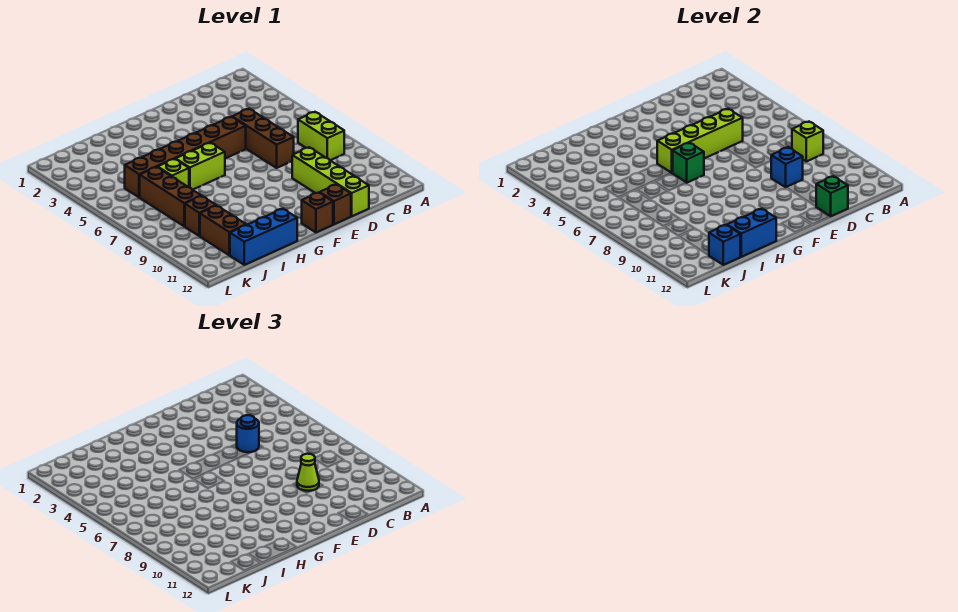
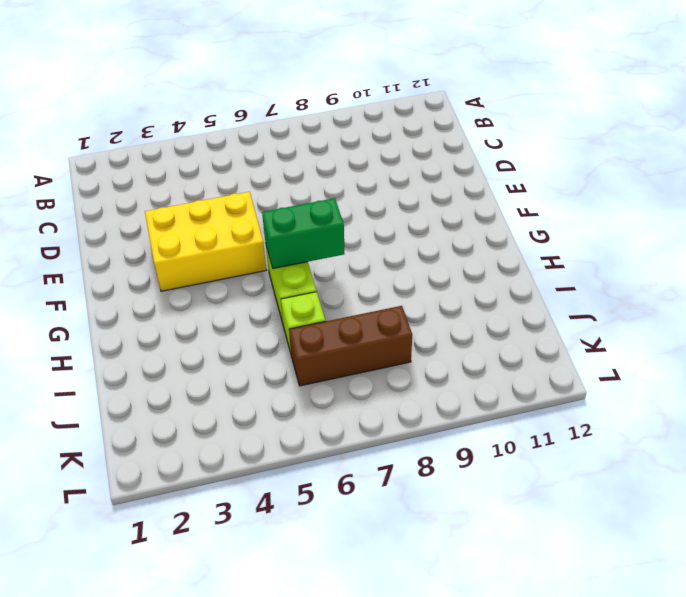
yellow brick E3:F5 level 1 -> brown brick E5:J5 level 1
green brick G6:G7 level 2 -> green brick G6 level 2
none -> lime brick B7:B8 level 1
none -> brown brick D5:D7 level 1
none -> lime brick D9:D12 level 1

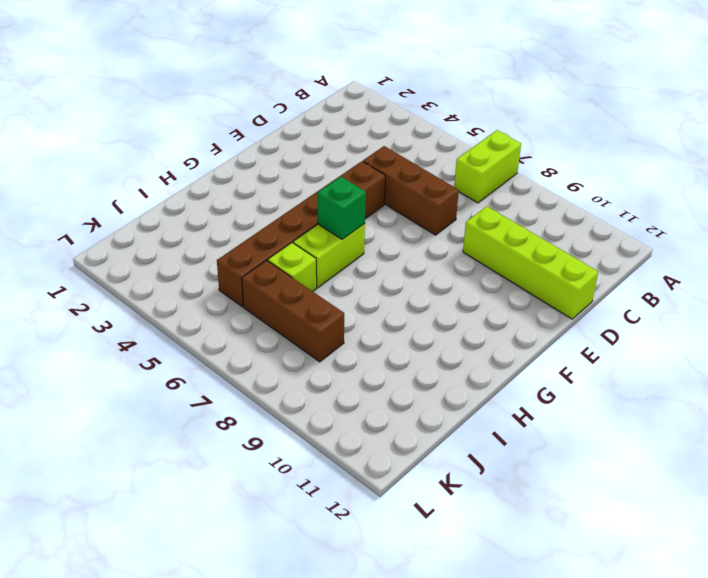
lime brick A7:B7 level 1 -> lime brick B7:B8 level 1
none -> brown brick E12 level 1
none -> brown brick F12 level 1
none -> blue brick H12:J12 level 1

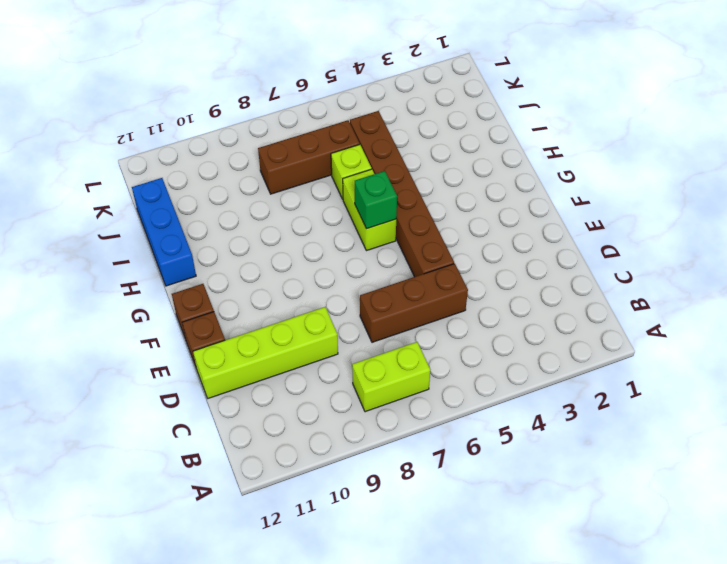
none -> brown brick J9 level 1
none -> brown brick J10:J11 level 1
none -> lime brick B8 level 2

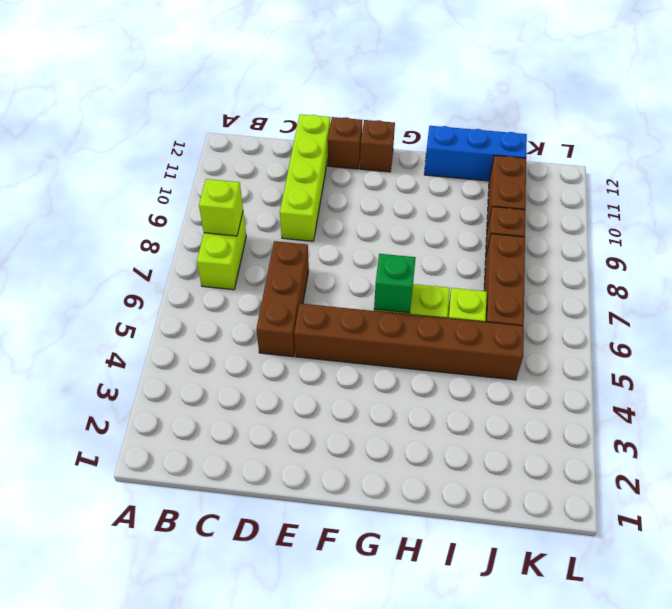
none -> lime brick D5:G5 level 2
none -> blue brick D9 level 2
none -> green brick D12 level 2

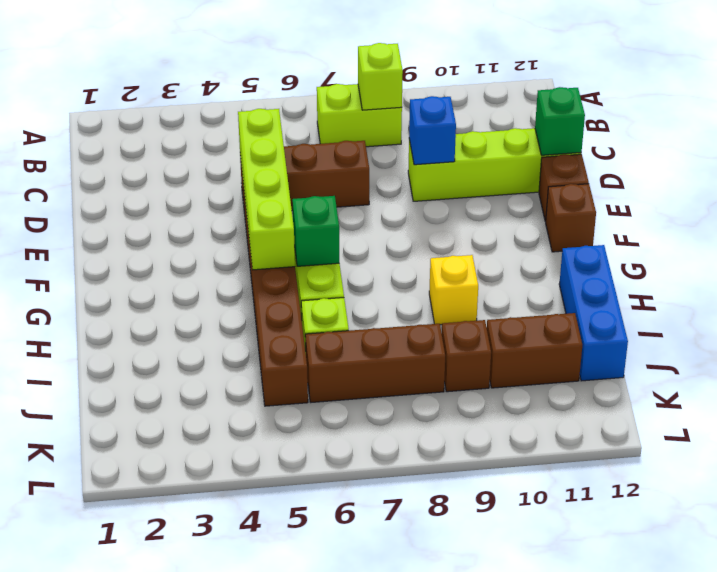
yellow brick H9 level 1 -> none
none -> blue brick H12:I12 level 2
none -> blue brick J12 level 2
none -> blue round brick D5 level 3

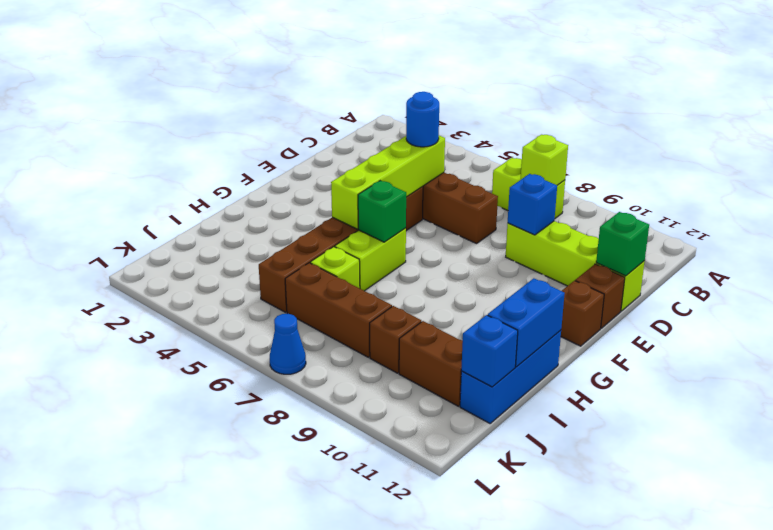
blue cone L7 level 1 -> none
none -> lime cone D9 level 3

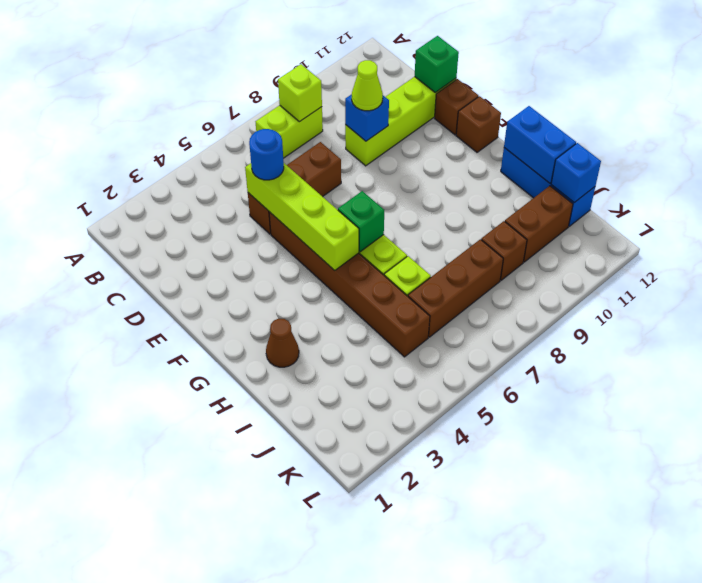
brown cone H2 level 1 -> none

